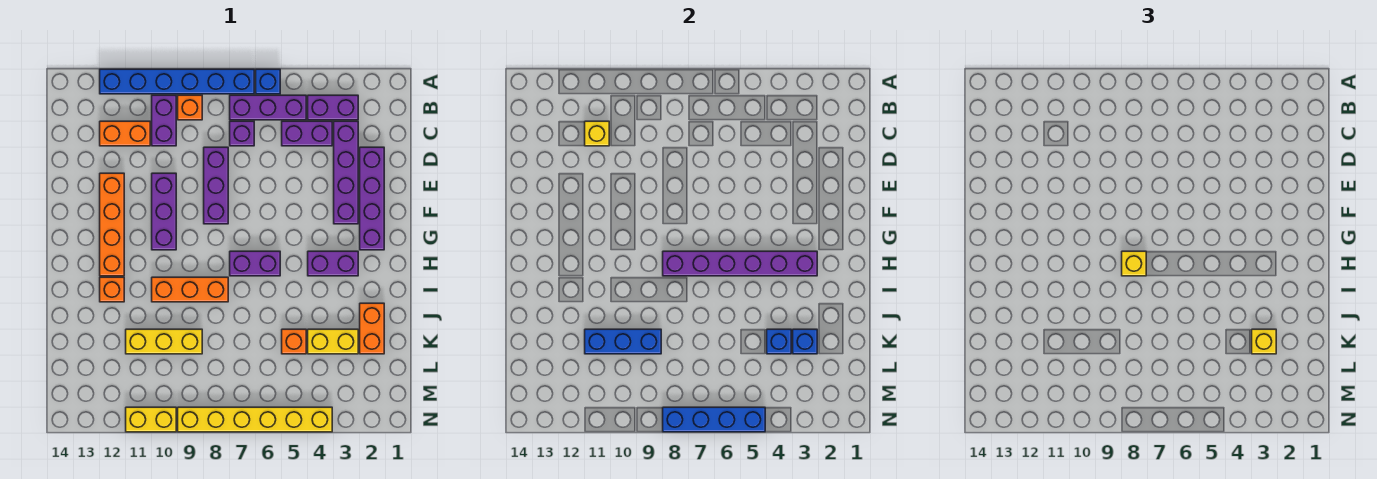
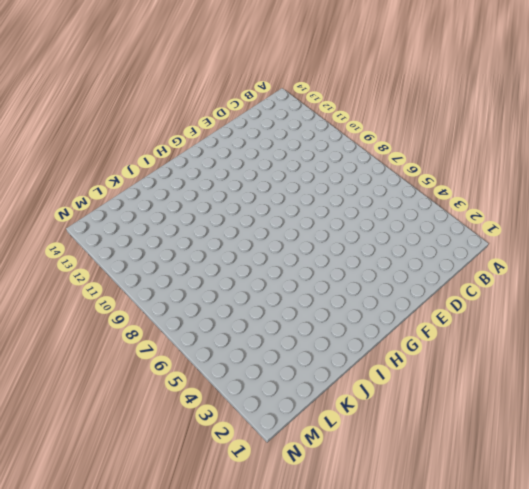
none -> blue brick A6 level 1
none -> blue brick A7:A12 level 1
none -> purple brick B3:B4 level 1
none -> purple brick B5:B7 level 1

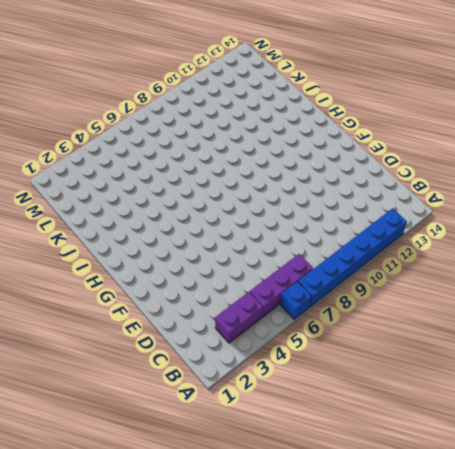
none -> orange brick B9 level 1
none -> purple brick B10:C10 level 1
none -> purple brick C3:F3 level 1
none -> purple brick C4:C5 level 1

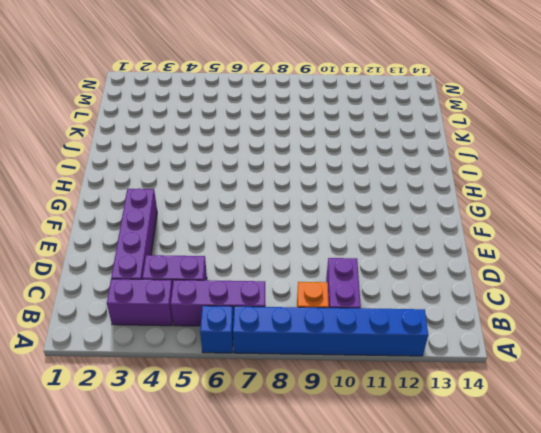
none -> purple brick C7 level 1
none -> orange brick C11:C12 level 1
none -> purple brick D2:G2 level 1
none -> purple brick D8:F8 level 1

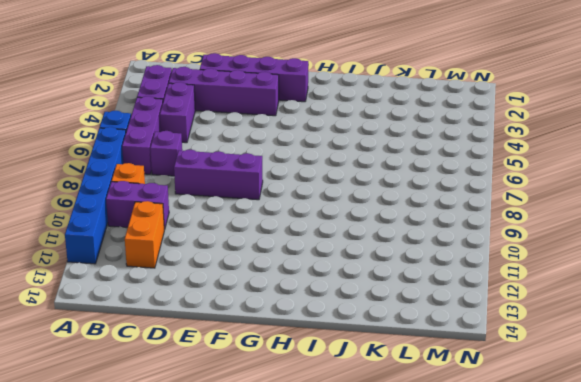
none -> purple brick E10:G10 level 1
none -> orange brick E12:H12 level 1
none -> purple brick H3:H4 level 1
none -> purple brick H6:H7 level 1

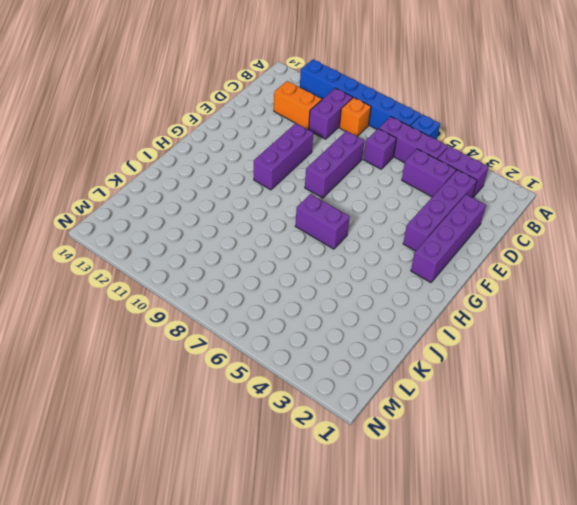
none -> orange brick E12:H12 level 1
none -> purple brick H3:H4 level 1
none -> orange brick I8:I10 level 1
none -> orange brick I12 level 1

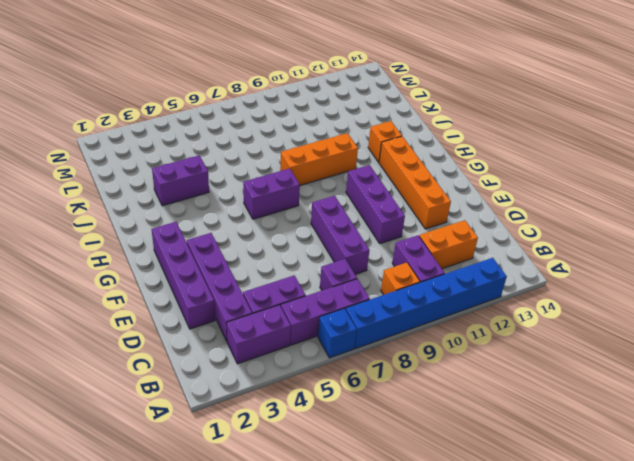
purple brick J3:J4 level 1 -> purple brick H3:H4 level 1
none -> orange brick J2:K2 level 1
none -> yellow brick K3:K4 level 1
none -> orange brick K5 level 1
none -> yellow brick K9:K11 level 1

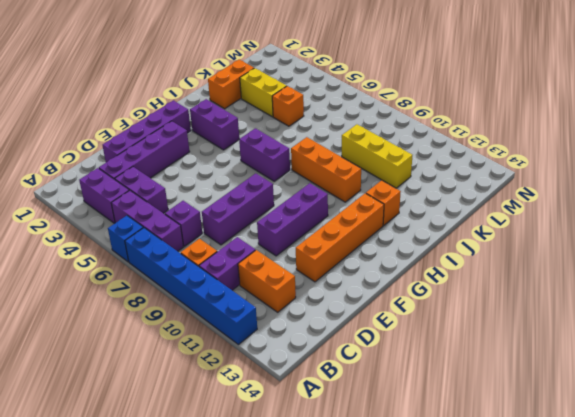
none -> yellow brick N4:N9 level 1
none -> yellow brick N10:N11 level 1
none -> yellow brick C11 level 2
none -> purple brick H3:H8 level 2

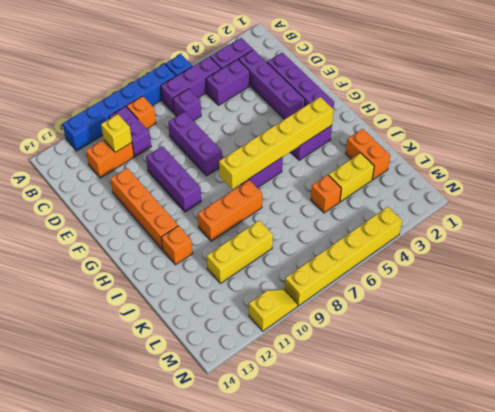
yellow brick H3:H8 level 2 -> purple brick H3:H8 level 2
yellow slope N10:N11 level 1 top 11 -> yellow brick N10:N11 level 1
none -> blue brick K3 level 2
none -> blue brick K4 level 2
none -> blue brick K9:K11 level 2
none -> blue brick N5:N8 level 2

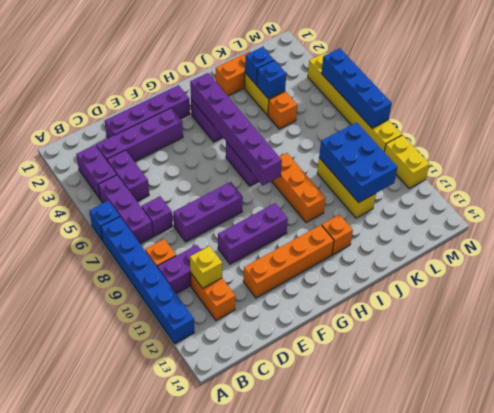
blue brick K9:L11 level 2 -> blue brick K9:K11 level 2
none -> yellow brick H8 level 3
none -> yellow brick K3 level 3

